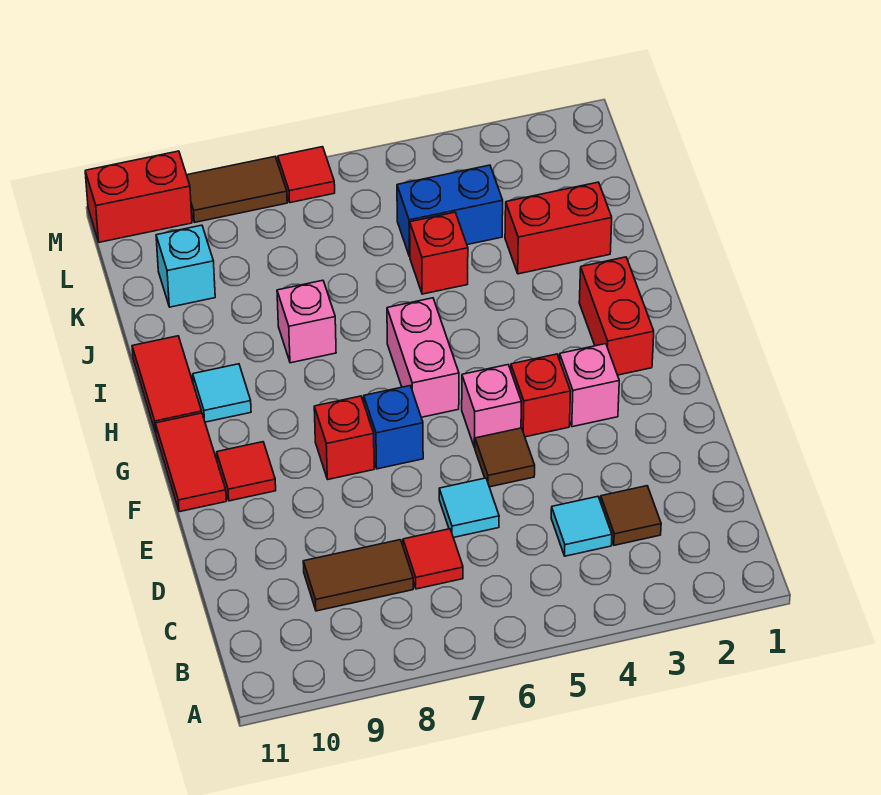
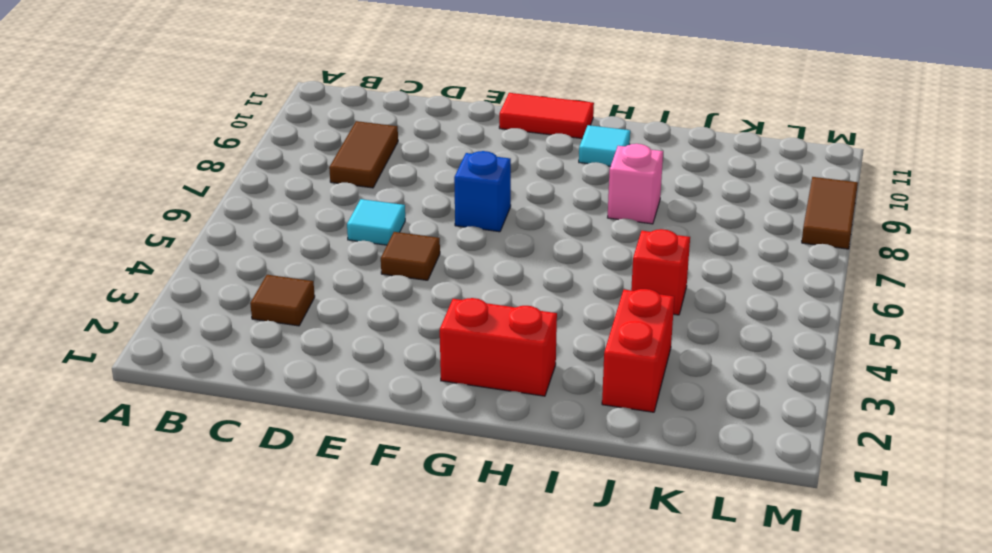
none -> cyan tile C4 level 1
none -> red tile C7 level 1
none -> pink brick F3 level 1

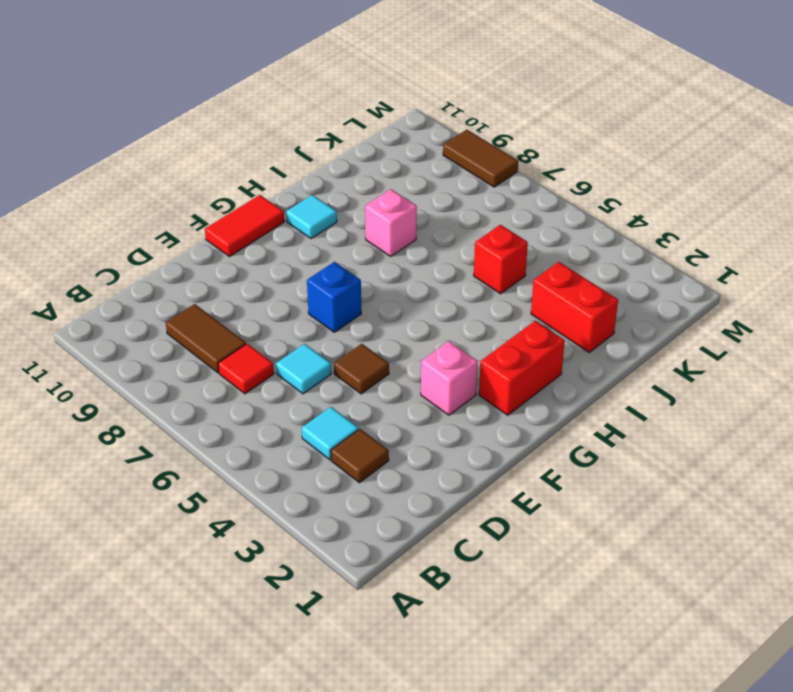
none -> red brick F4 level 1
none -> pink brick F5 level 1
none -> red brick F8 level 1

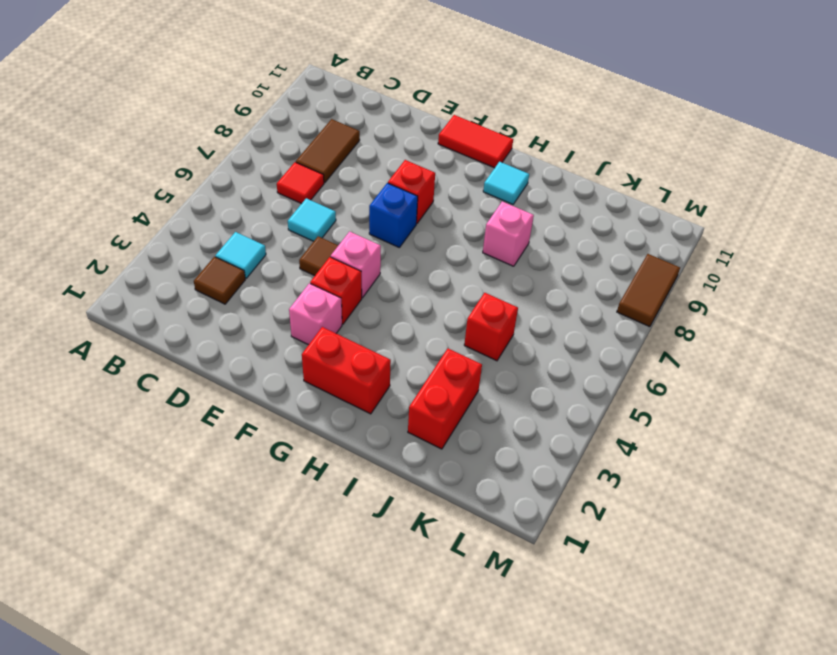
none -> red tile F10 level 1
none -> pink brick G6:H6 level 1
none -> red tile H11:I11 level 1

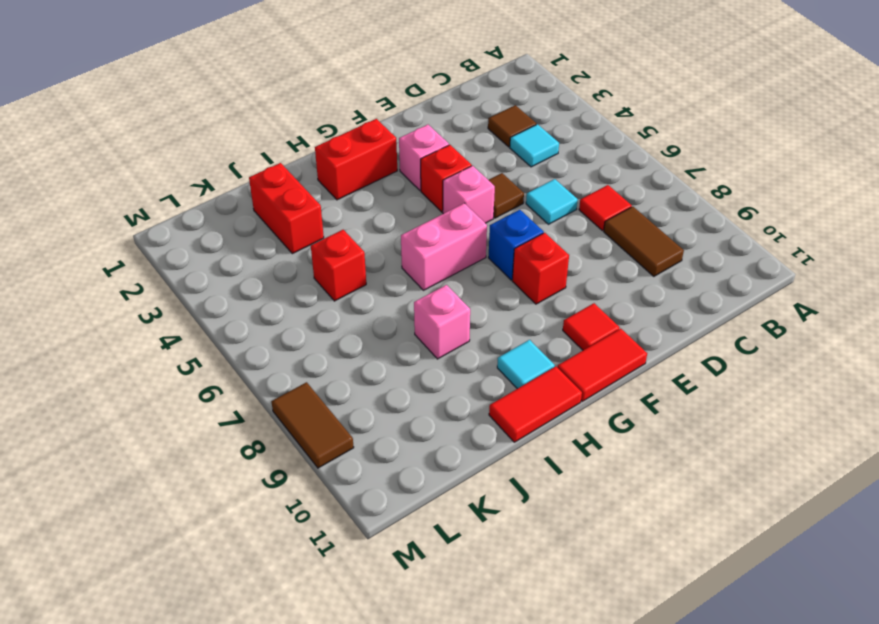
none -> blue brick K4:K5 level 1
none -> cyan brick K10 level 1
none -> red tile M7 level 1

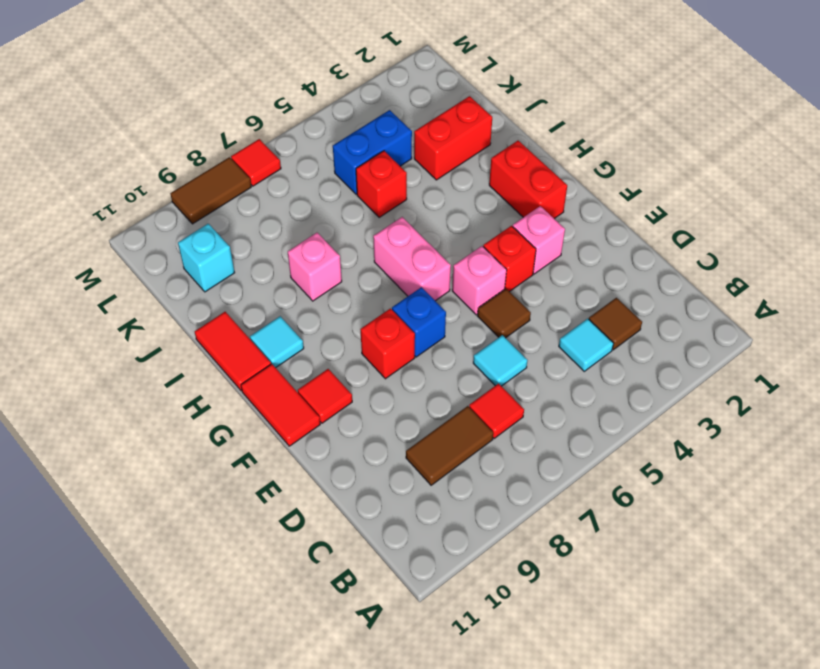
none -> red brick M10:M11 level 1

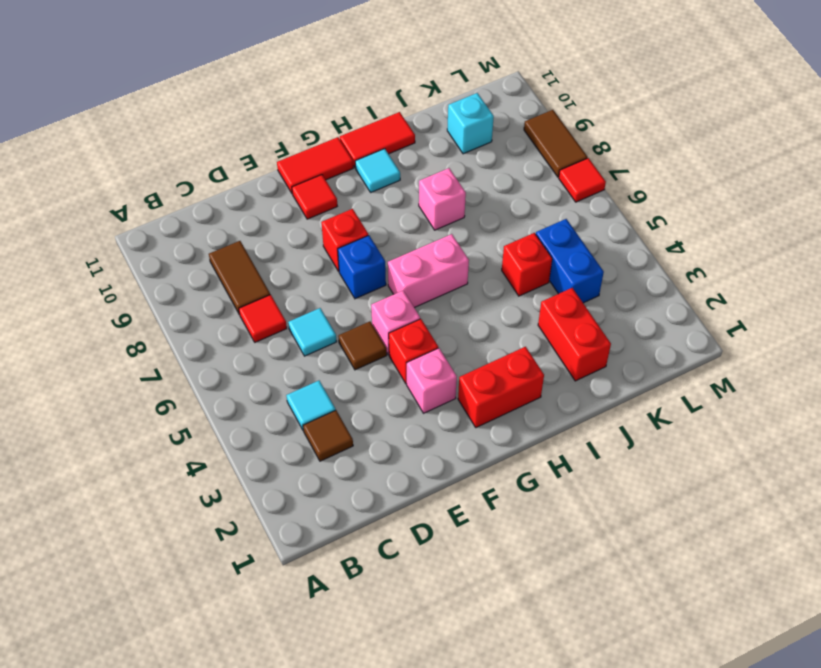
none -> red brick M10:M11 level 1

